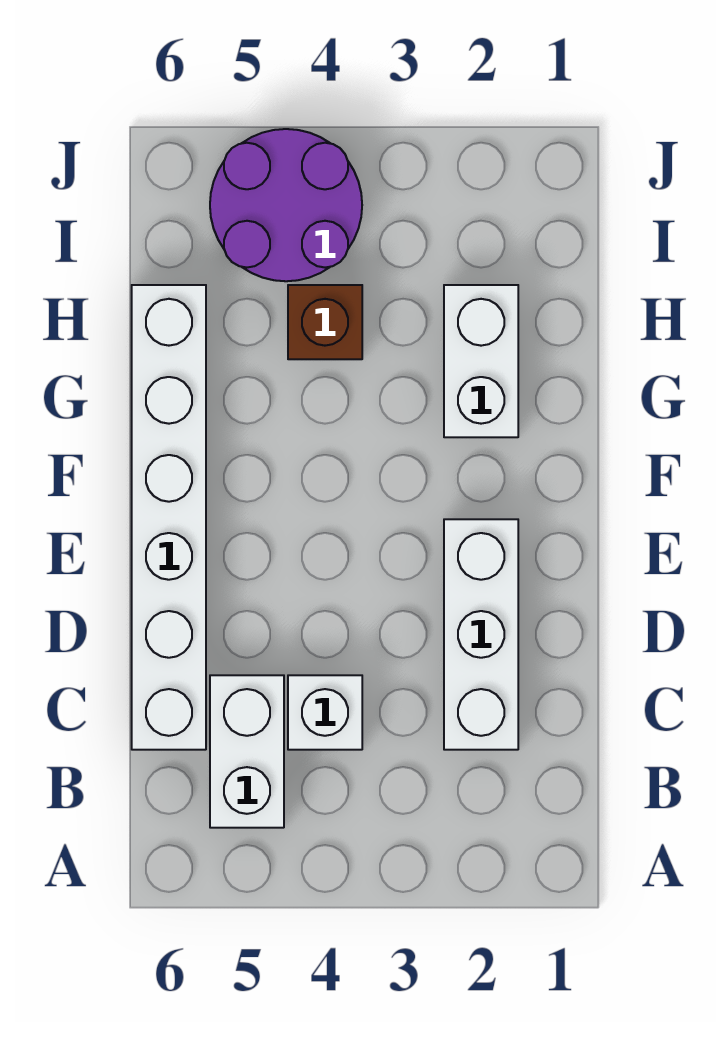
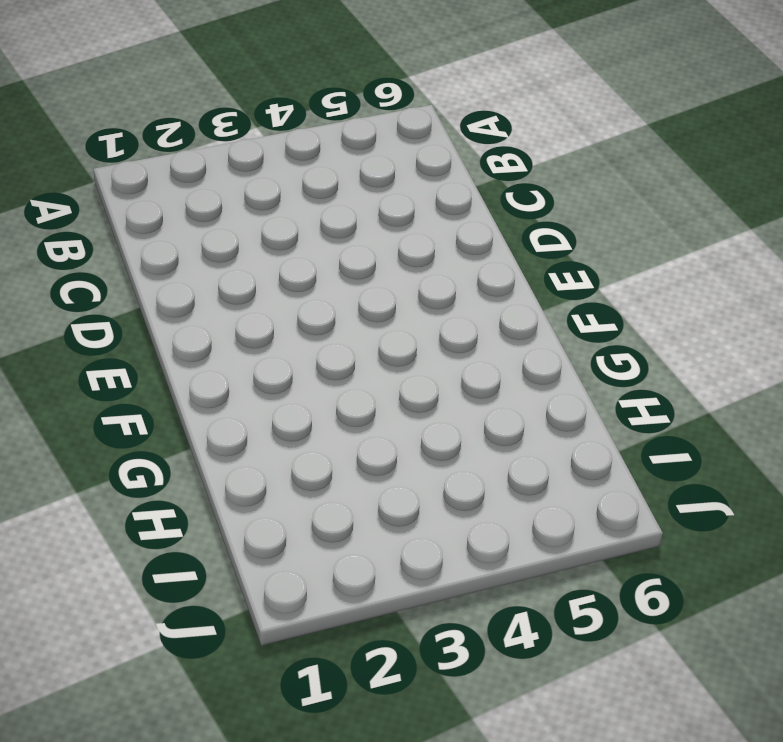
none -> white brick B5:C5 level 1
none -> white brick C2:E2 level 1

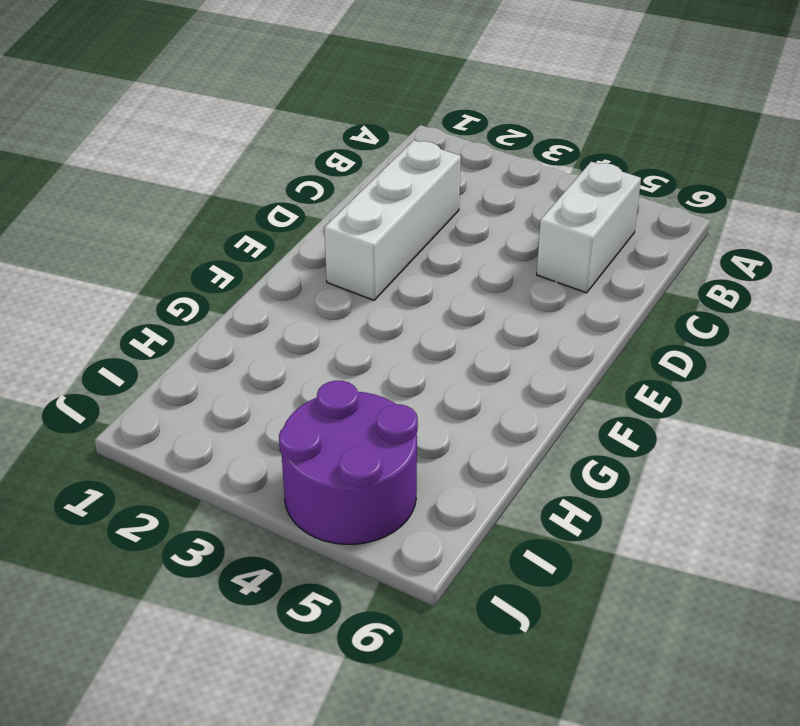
none -> white brick C4 level 1
none -> white brick C6:H6 level 1

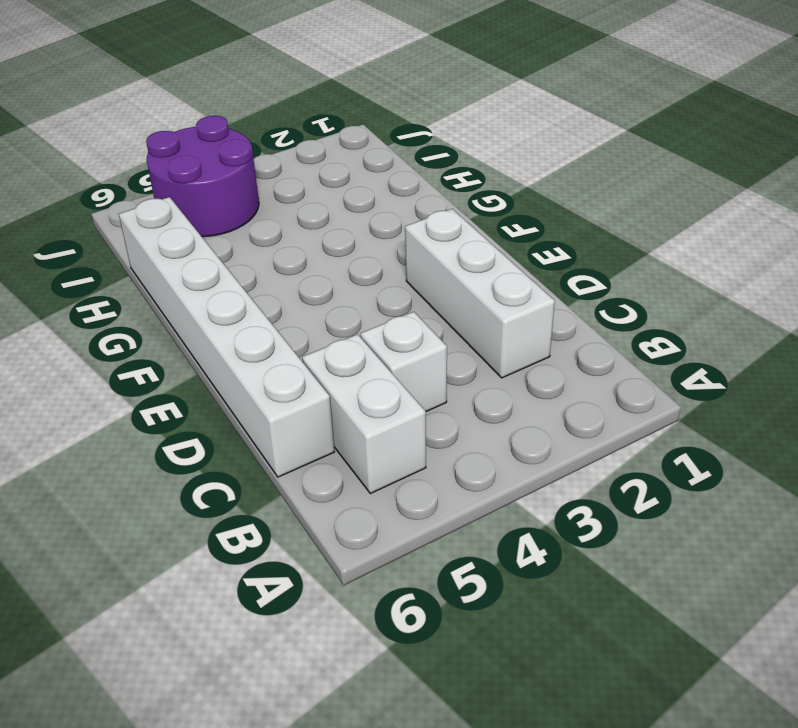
none -> white brick G2:H2 level 1
none -> brown brick H4 level 1

